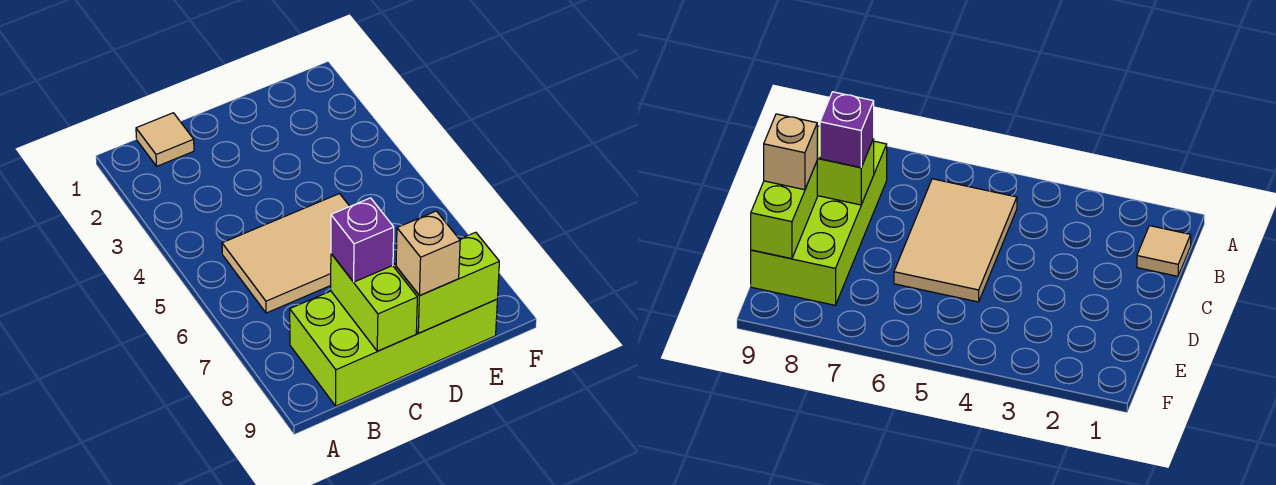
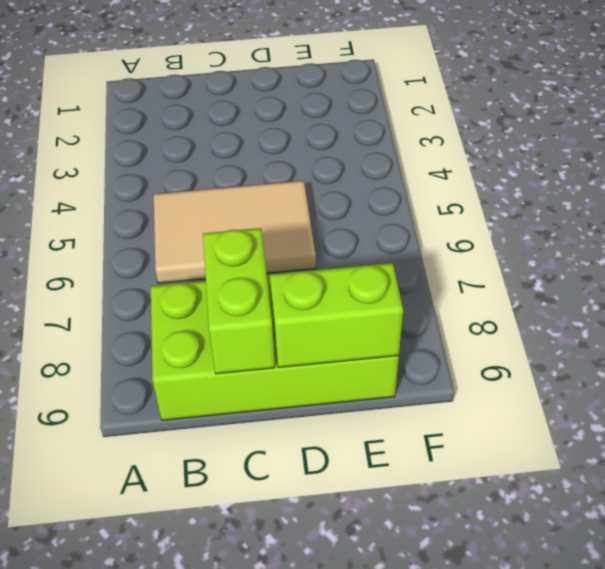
none -> tan tile B1 level 1
none -> purple brick C8 level 3

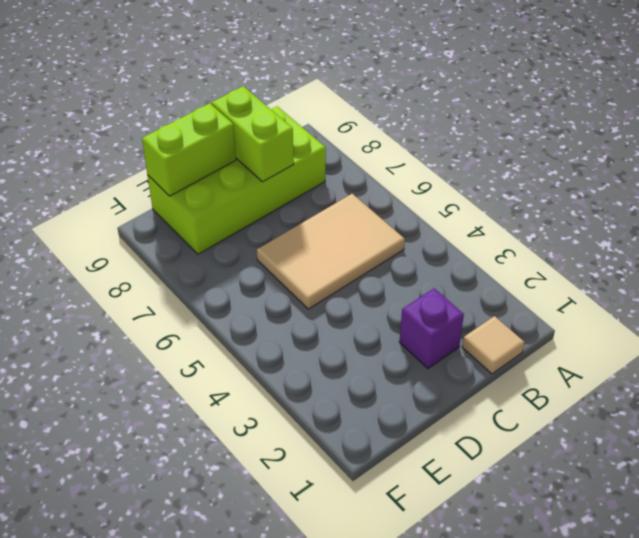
purple brick C2 level 1 -> purple brick C8 level 3
none -> tan brick D9 level 3

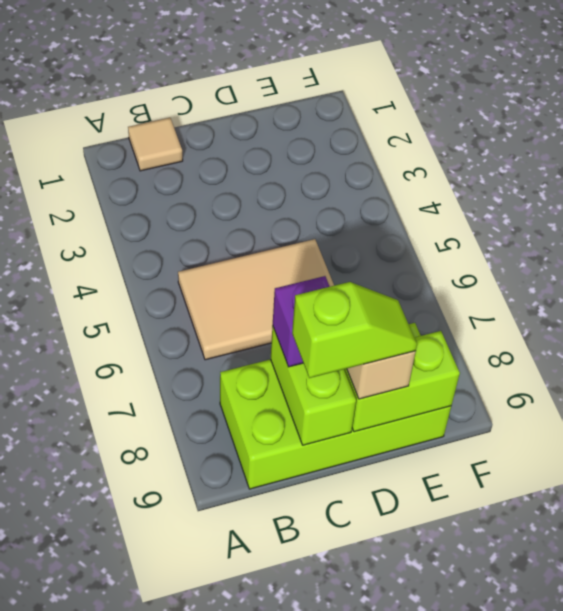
lime slope C9:D9 level 4 top C -> none

